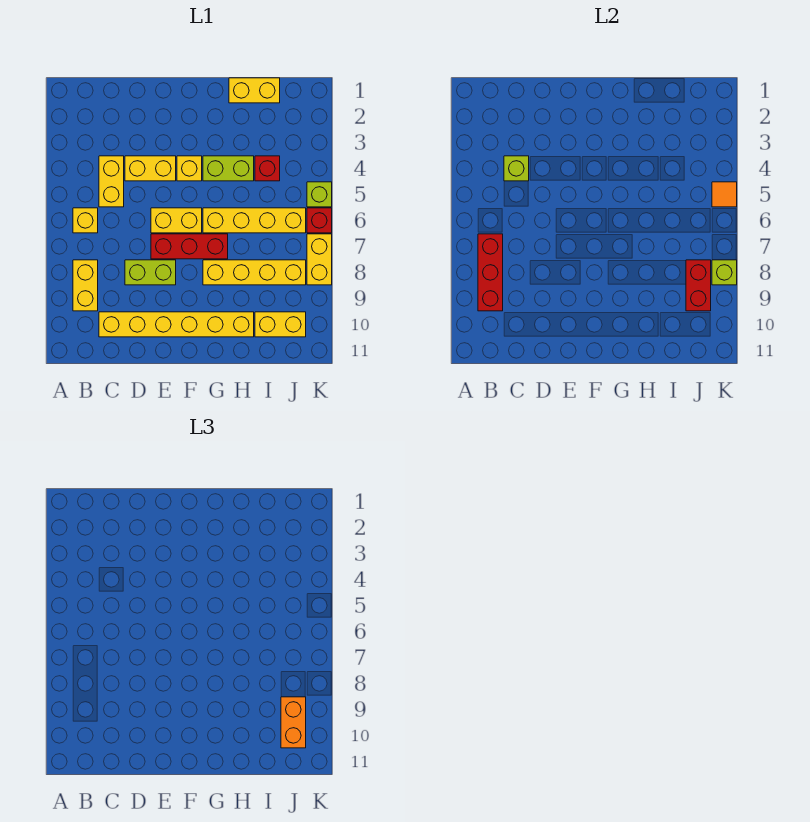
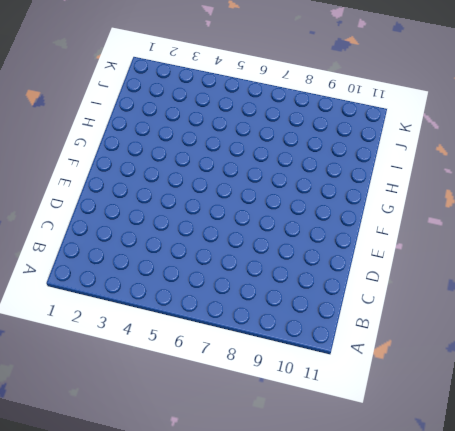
none -> yellow brick B6 level 1
none -> yellow brick B8:B9 level 1
none -> yellow brick C4:C5 level 1

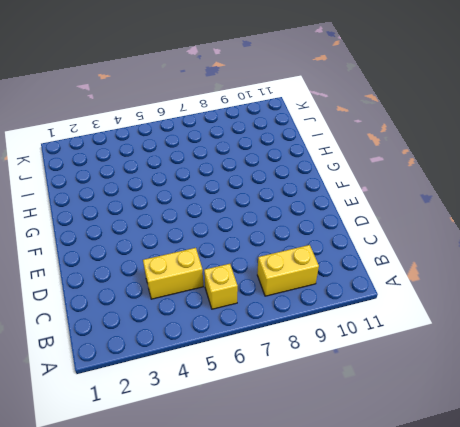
none -> yellow brick C10:H10 level 1
none -> yellow brick D4:E4 level 1
none -> lime brick D8:E8 level 1

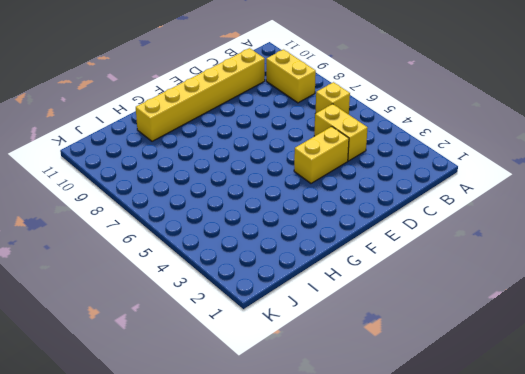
none -> lime brick D8:E8 level 1
none -> yellow brick E6:F6 level 1
none -> red brick E7:G7 level 1

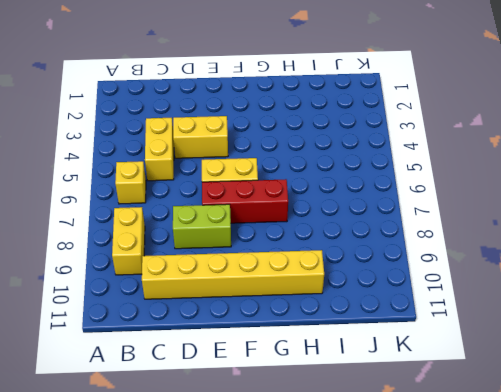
none -> yellow brick F4 level 1
none -> lime brick G4:H4 level 1
none -> yellow brick G6:J6 level 1

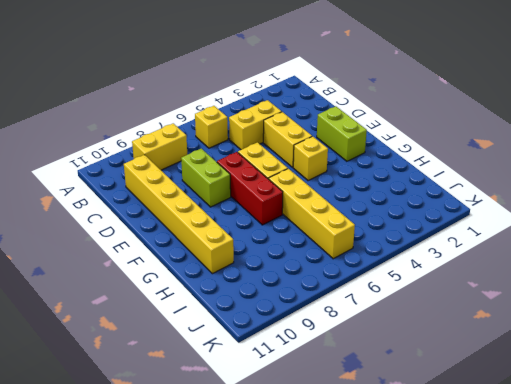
lime brick E2:F2 level 1 -> lime brick G4:H4 level 1
none -> yellow brick G8:J8 level 1
none -> yellow brick H1:I1 level 1
none -> red brick I4 level 1

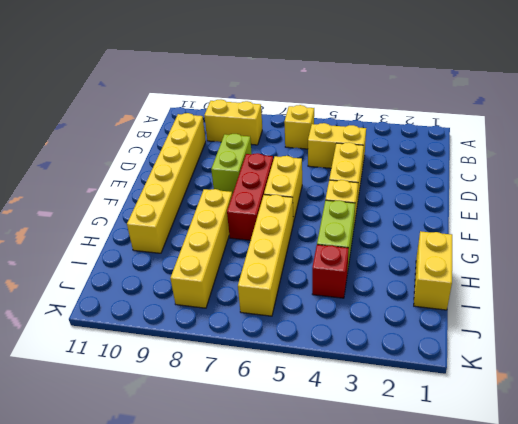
none -> yellow brick I10:J10 level 1
none -> lime brick K5 level 1
none -> red brick K6 level 1

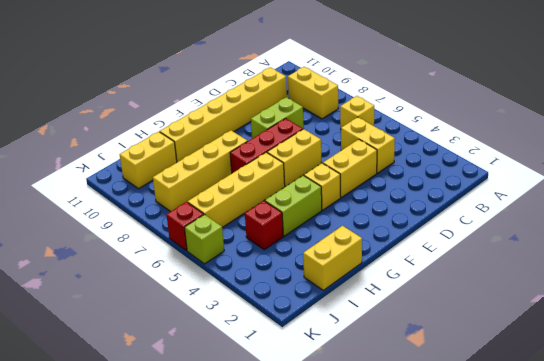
none -> yellow brick K7:K8 level 1
none -> red brick B7:B9 level 2
none -> lime brick C4 level 2

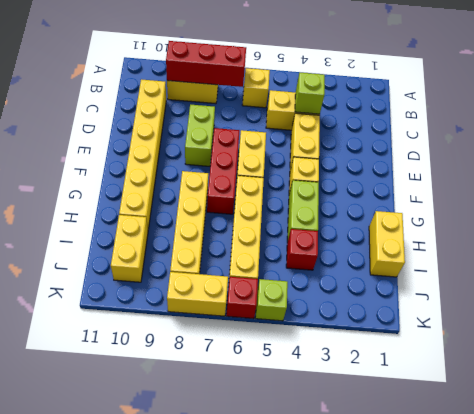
none -> red brick J8:J9 level 2
none -> orange tile K5 level 2
none -> lime brick K8 level 2

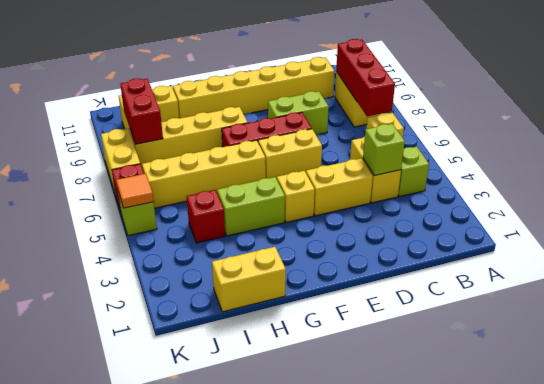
lime brick B4 level 1 -> lime brick K8 level 2
none -> orange brick J9:J10 level 3

